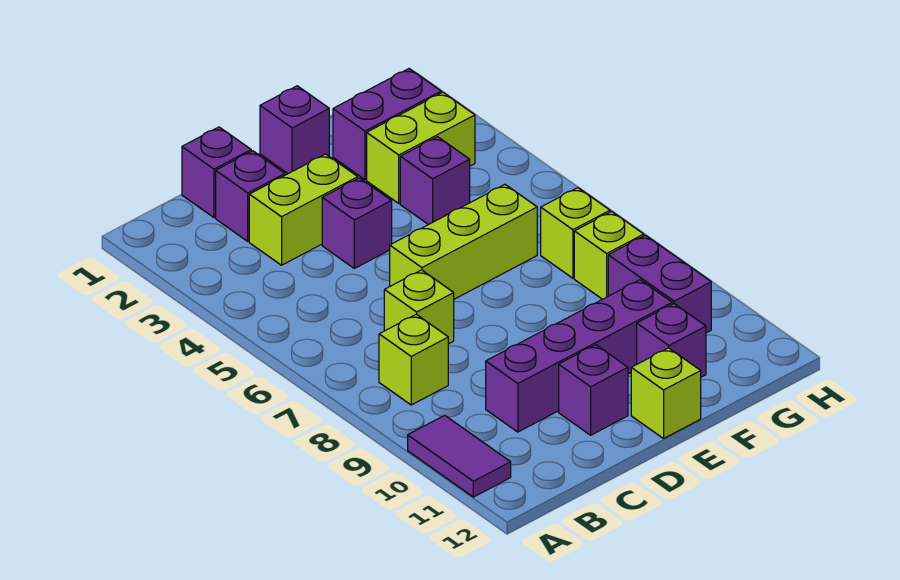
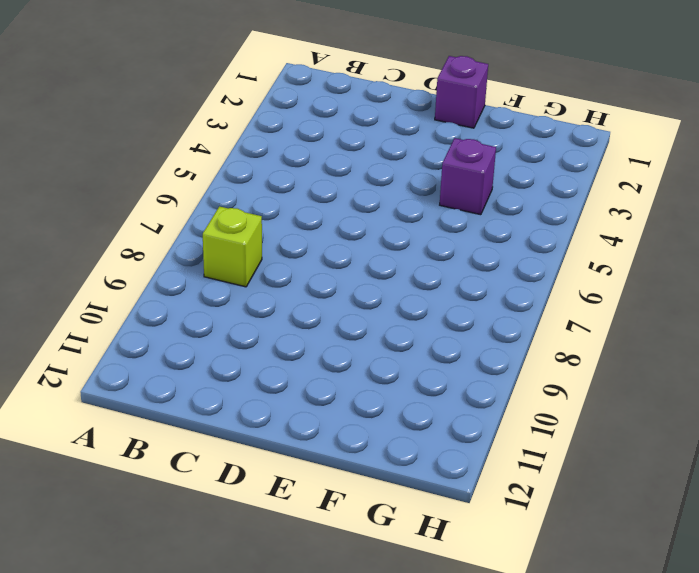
none -> purple tile A10:A11 level 1
none -> purple brick C1 level 1
none -> purple brick C2 level 1

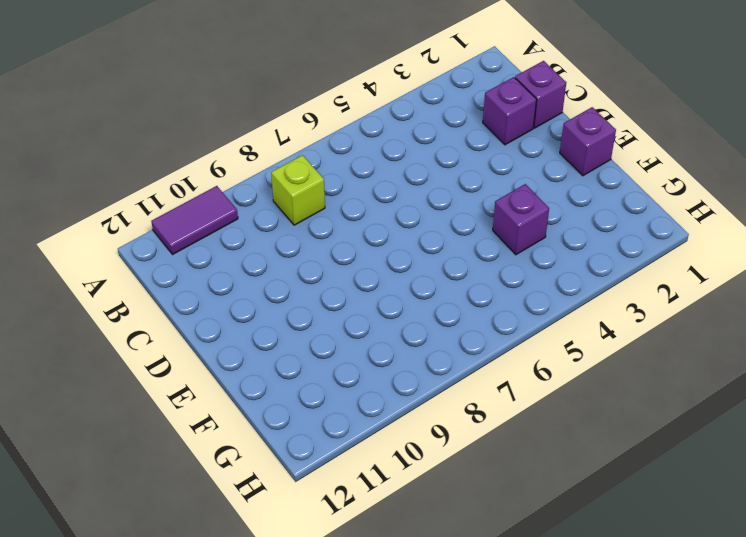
none -> lime brick C3:D3 level 1
none -> lime brick C7 level 1
none -> purple brick C10:F10 level 1

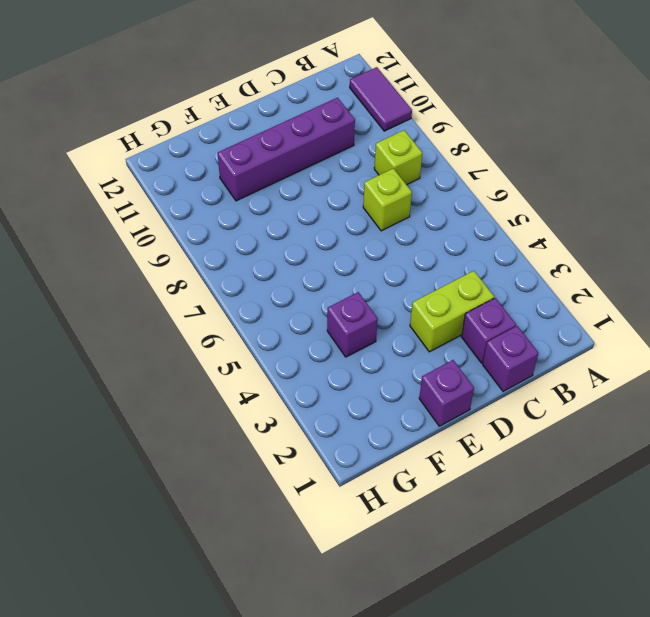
none -> purple brick D4 level 1
none -> lime brick D6:F6 level 1
none -> purple brick D11 level 1

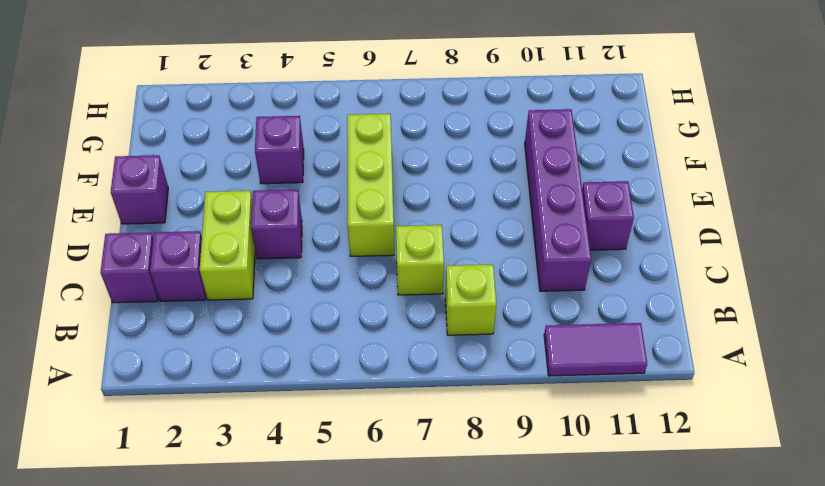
none -> lime brick E12 level 1
none -> purple brick F2:G2 level 1
none -> lime brick F3:G3 level 1

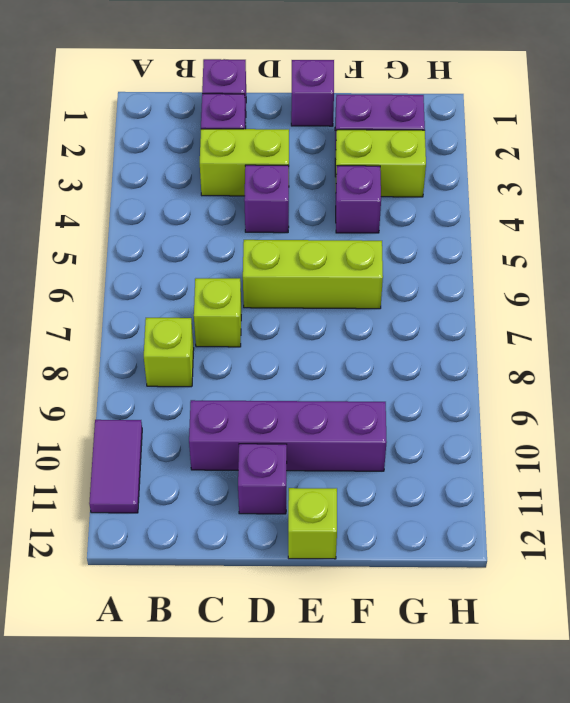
none -> purple brick F11 level 1
none -> lime brick G7 level 1
none -> lime brick G8 level 1

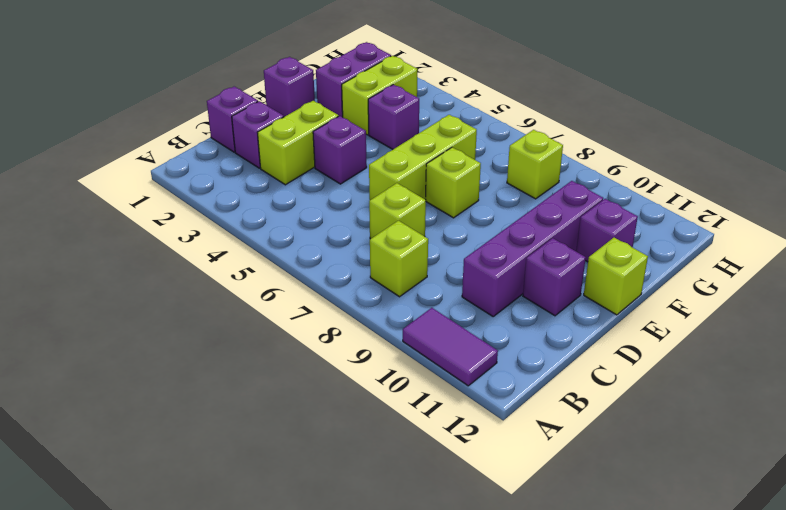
lime brick E7 level 1 -> lime brick G7 level 1
none -> purple brick G9:G10 level 1

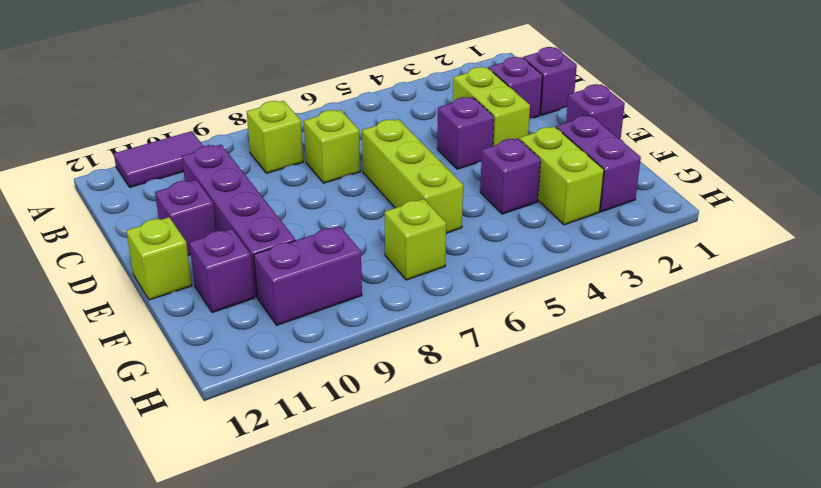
none -> lime brick G8 level 1

